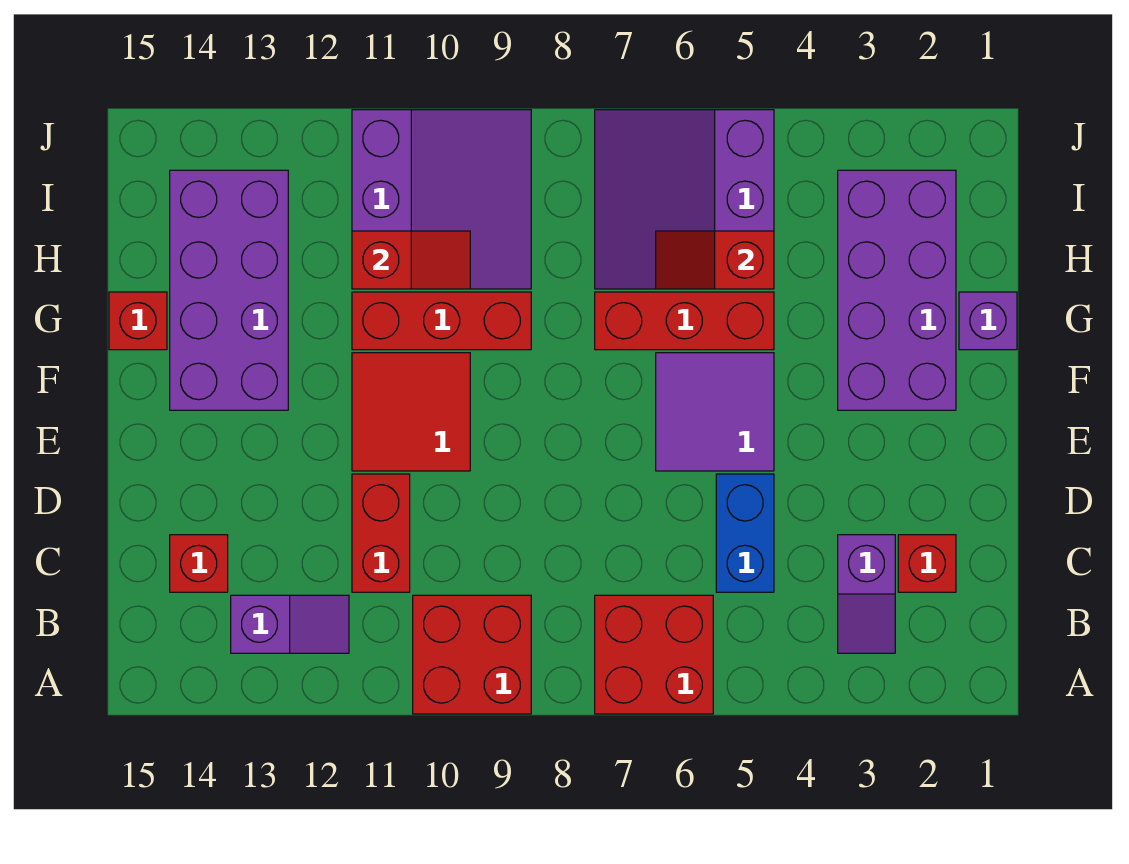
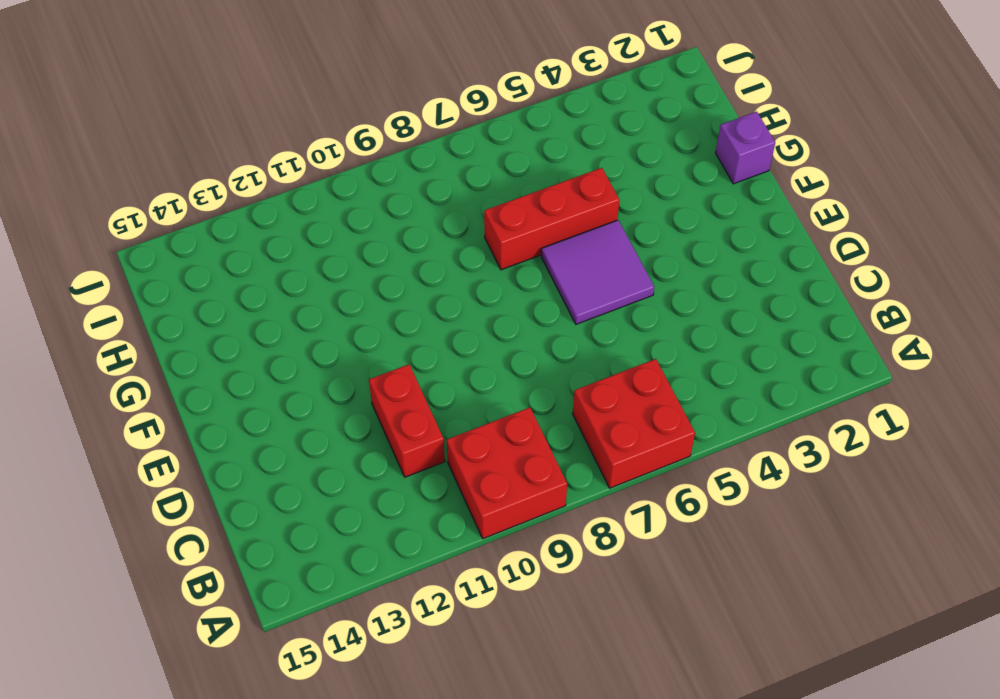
none -> purple slope B3:C3 level 1 top C
none -> purple slope B12:B13 level 1 top 13
none -> red brick C2 level 1

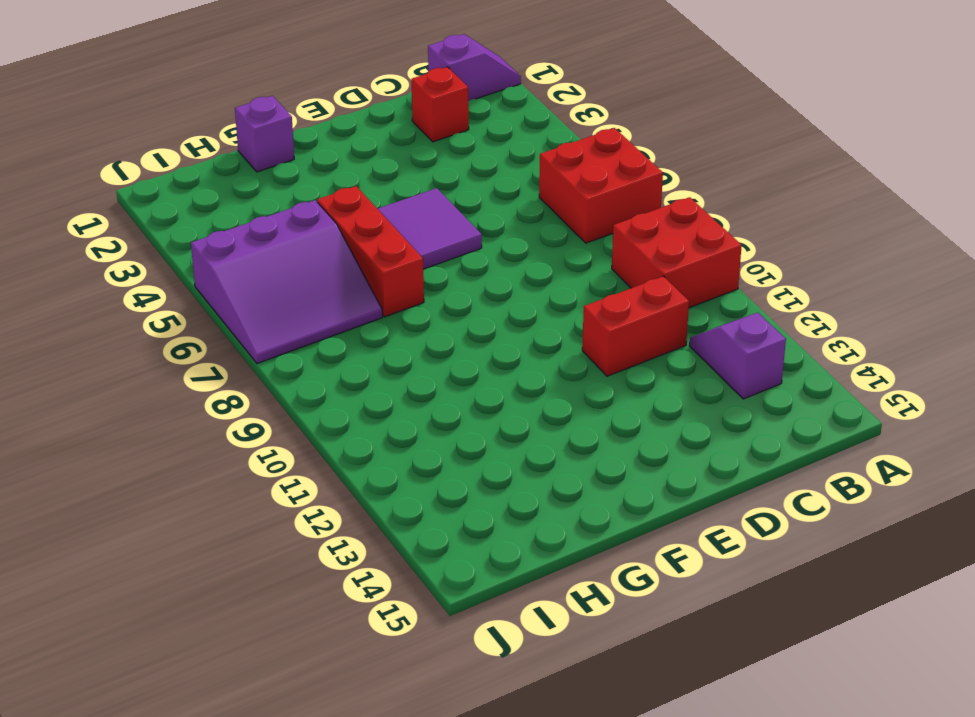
purple slope A1:B1 level 1 top B -> purple slope B3:C3 level 1 top C
none -> blue brick C5:D5 level 1
none -> red brick C14 level 1
none -> red tile E10:F11 level 1

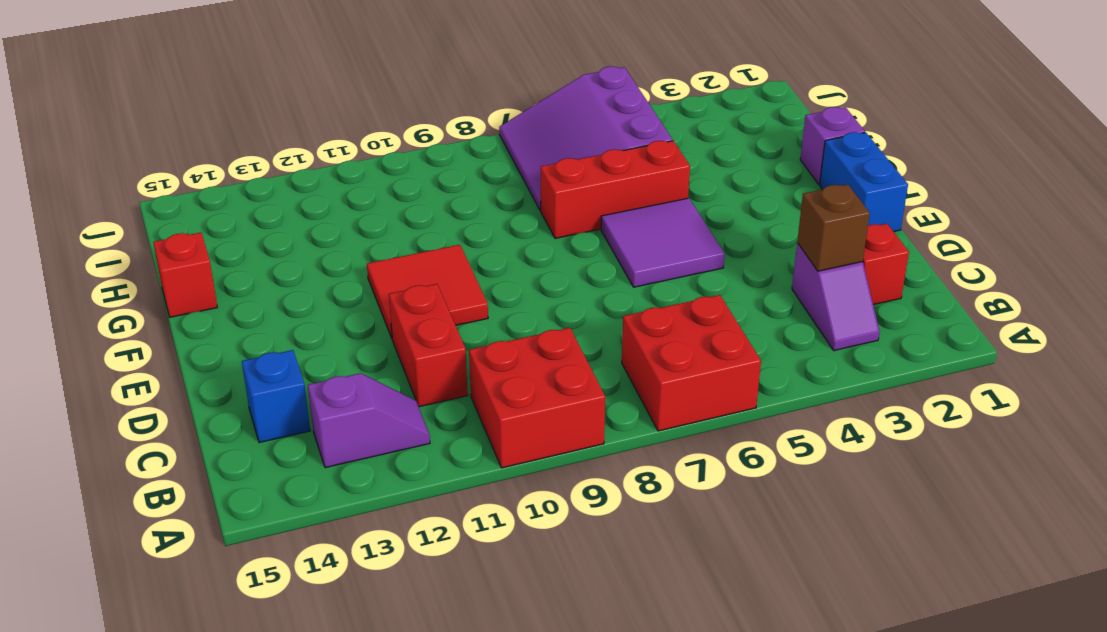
brown brick C3 level 2 -> none
blue brick C14 level 1 -> red brick C14 level 1
blue brick E1:F1 level 1 -> blue brick C5:D5 level 1
none -> purple brick F2:I3 level 1
none -> purple brick F13:I14 level 1
none -> red brick G9:G11 level 1

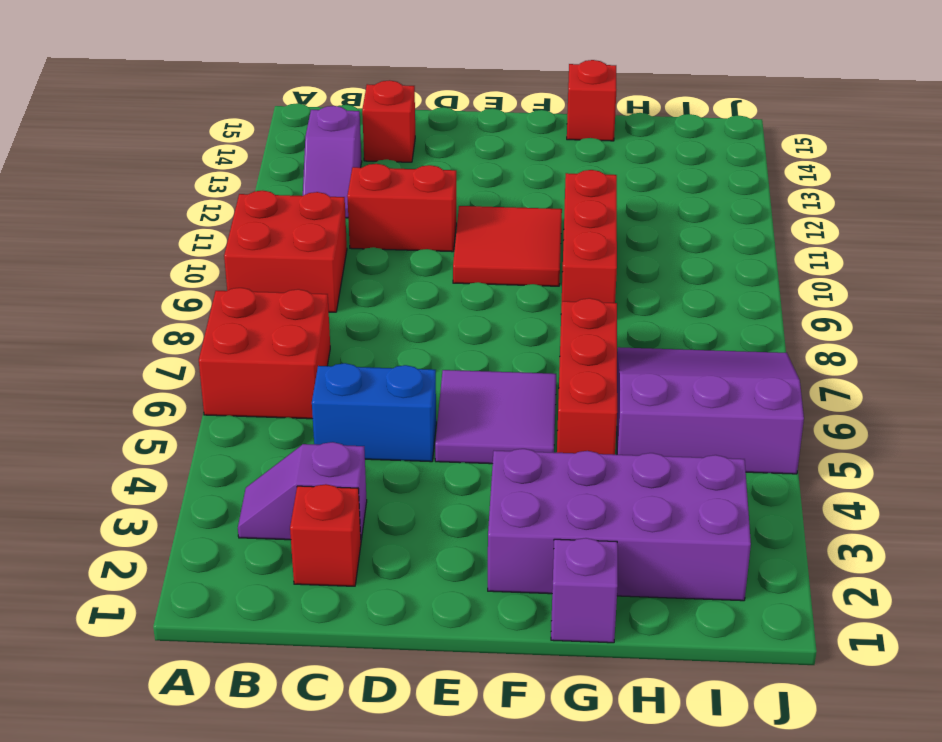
none -> purple brick F13:I14 level 1
none -> purple slope H9:J11 level 1 top 11
none -> red slope H5:H6 level 2 top 5

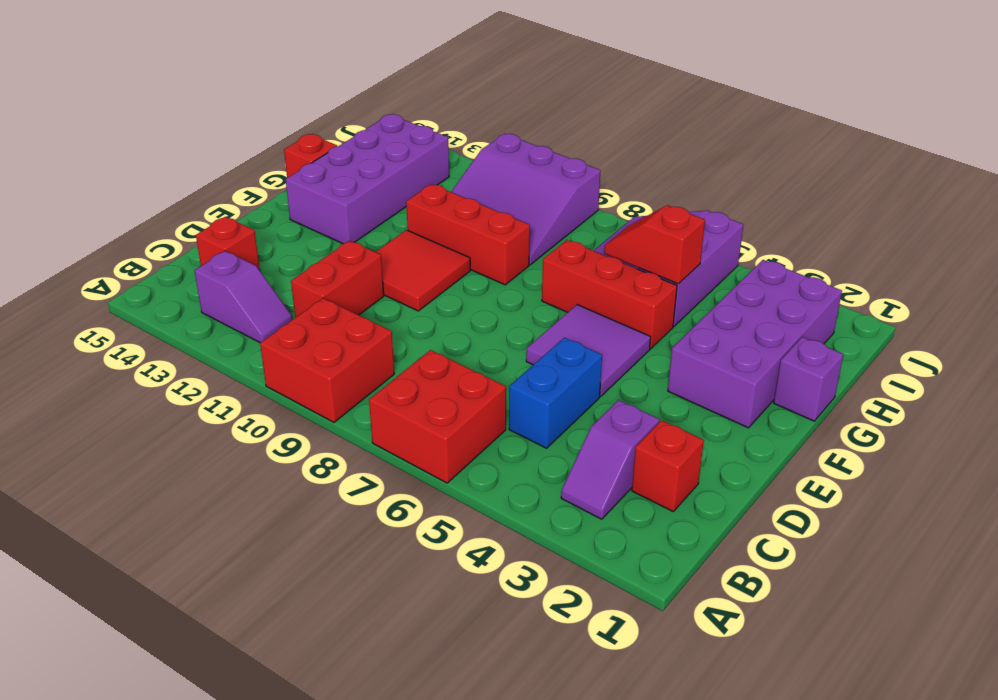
purple slope H9:J11 level 1 top J -> purple slope H9:J11 level 1 top 11
none -> red slope H10:H11 level 2 top 11

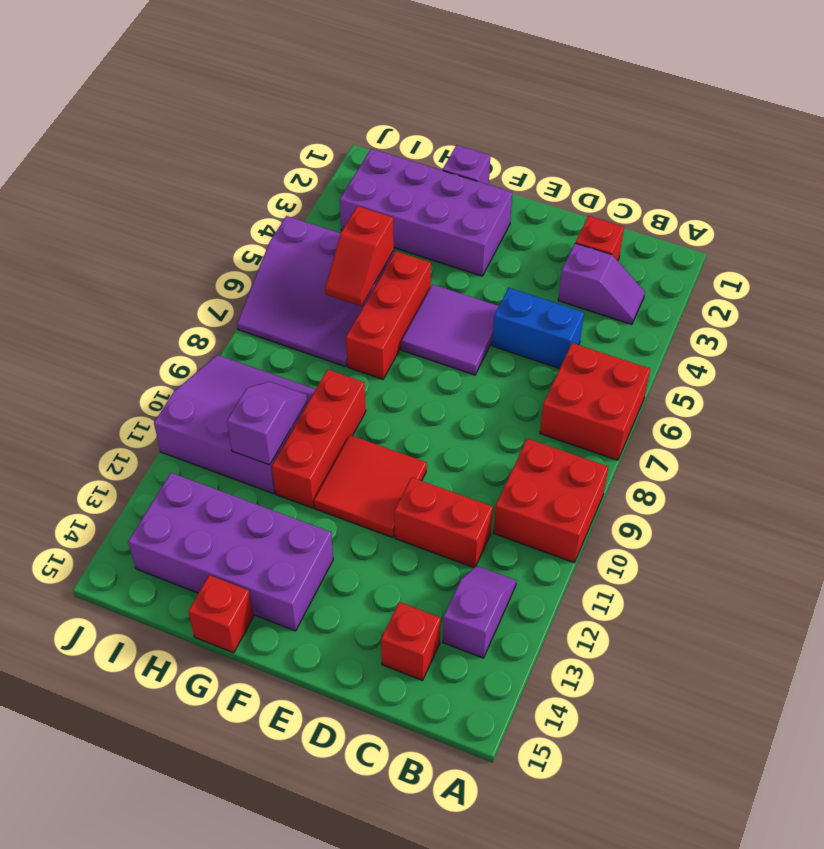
purple slope H10:H11 level 2 top 11 -> red slope H10:H11 level 2 top 11

